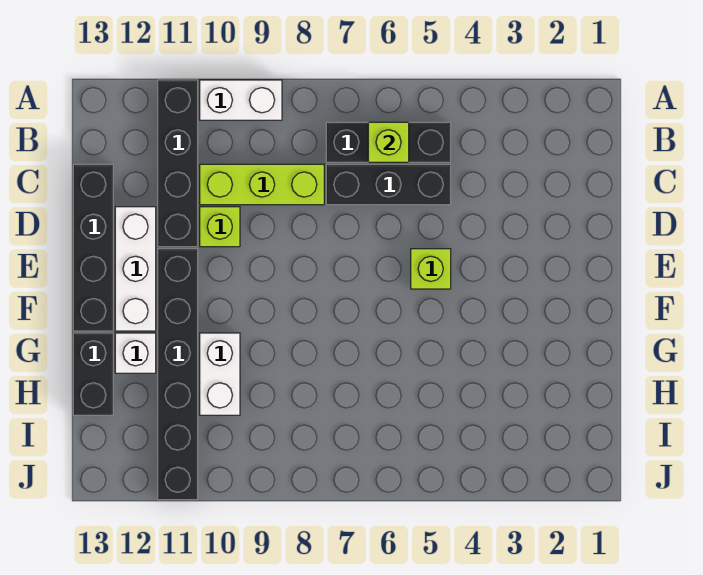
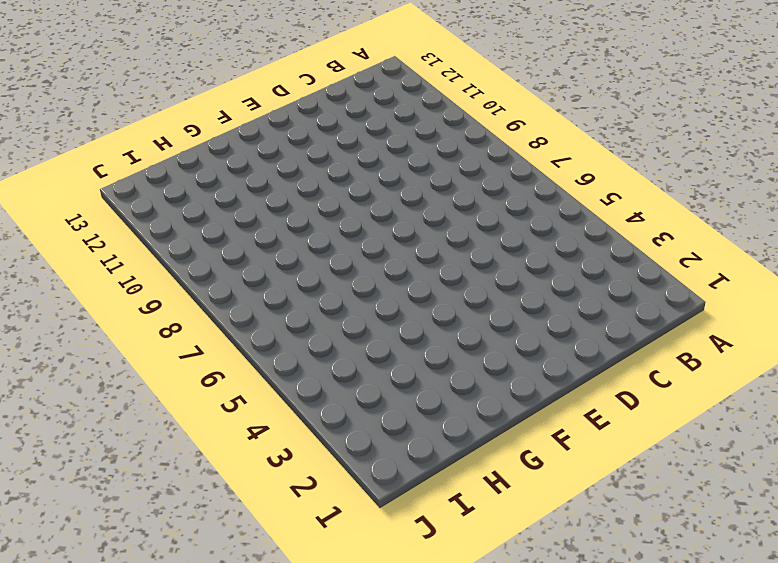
none -> white brick A9:A10 level 1
none -> black brick A11:D11 level 1
none -> black brick B5:B7 level 1

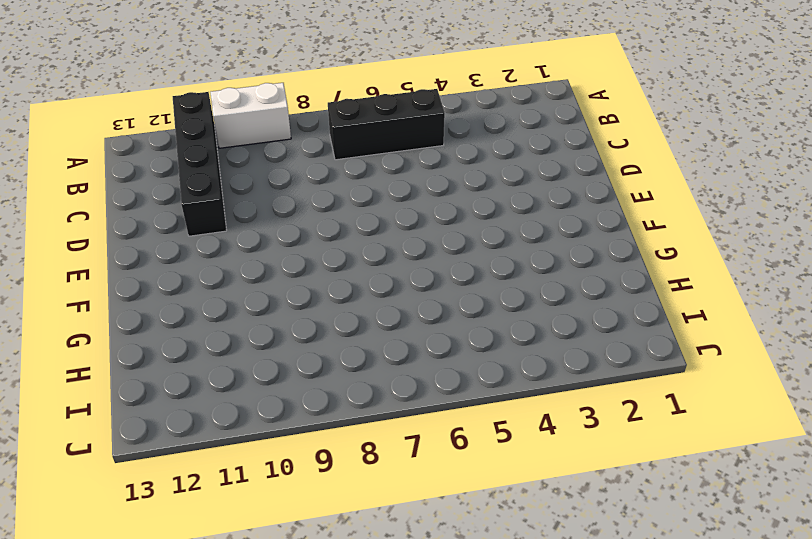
none -> black brick C5:C7 level 1
none -> lime brick C8:C10 level 1
none -> black brick C13:F13 level 1

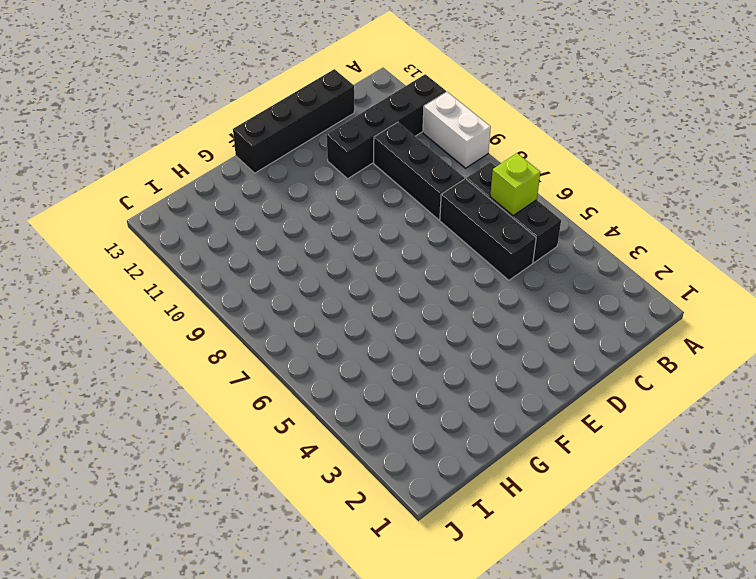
black brick C8:C10 level 1 -> lime brick C8:C10 level 1
none -> lime brick D10 level 1
none -> white brick D12:F12 level 1
none -> lime brick E5 level 1

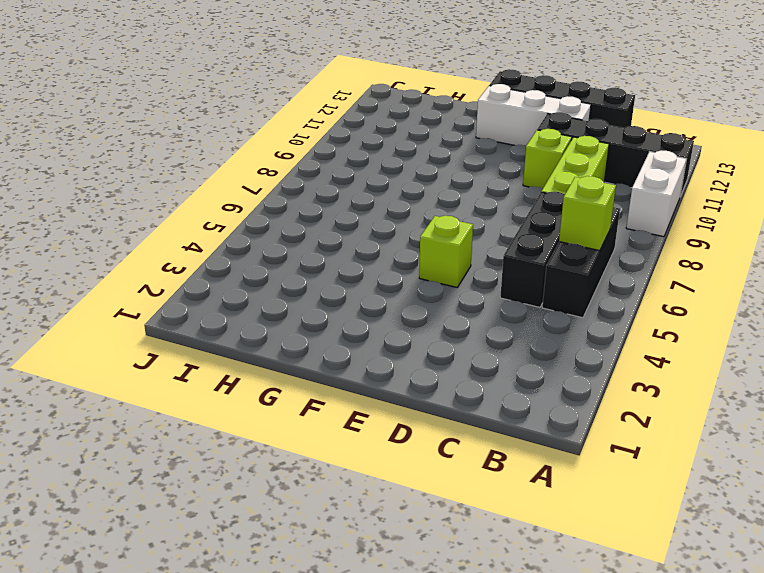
none -> black brick E11:J11 level 1
none -> white brick G10:H10 level 1
none -> white brick G12 level 1

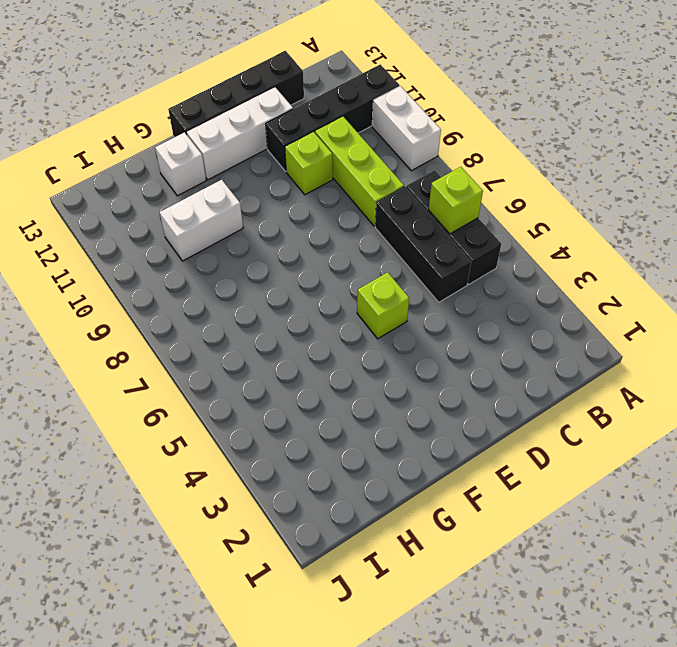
none -> black brick E11:J11 level 1
none -> black brick G13:H13 level 1

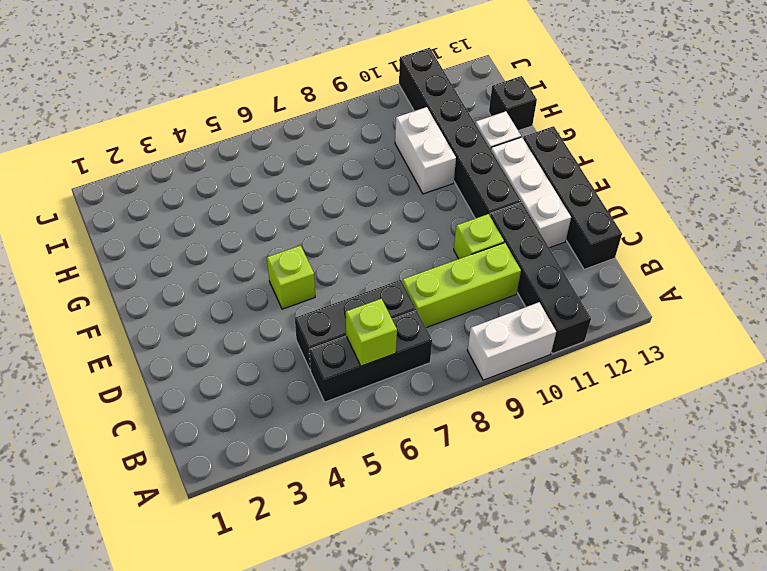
black brick H13 level 1 -> black brick G13:H13 level 1

